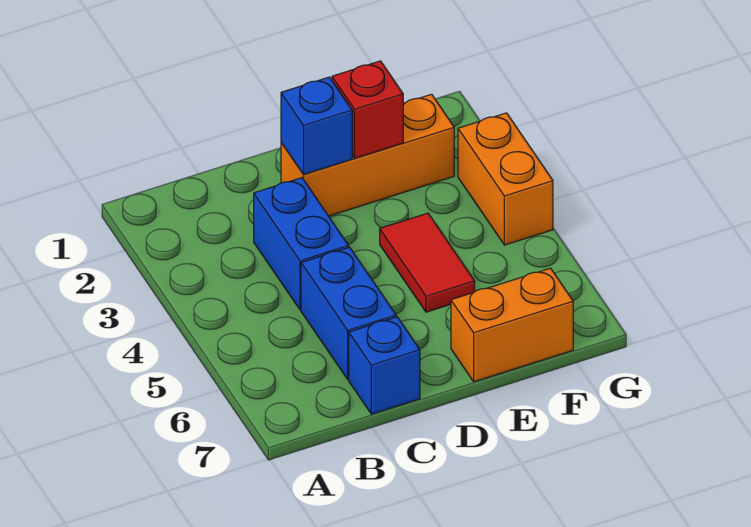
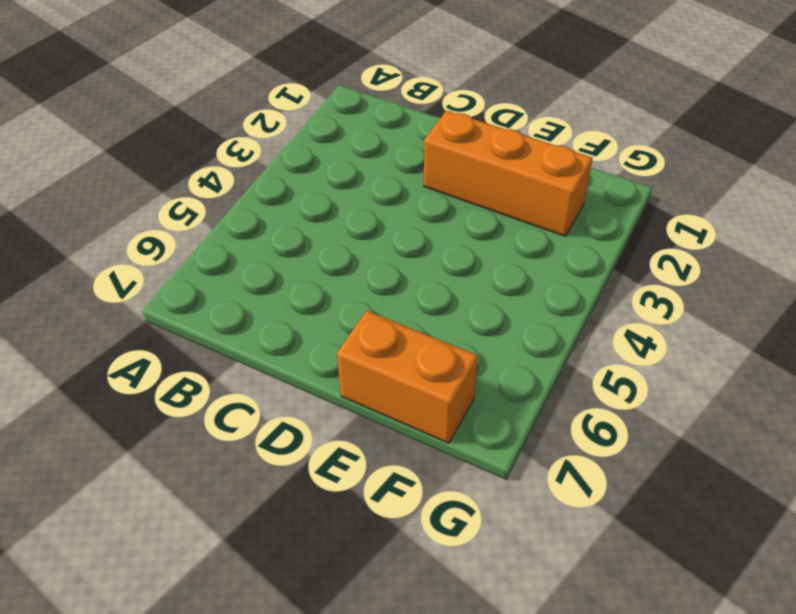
none -> blue brick C3:C4 level 1
none -> blue brick C5:C6 level 1

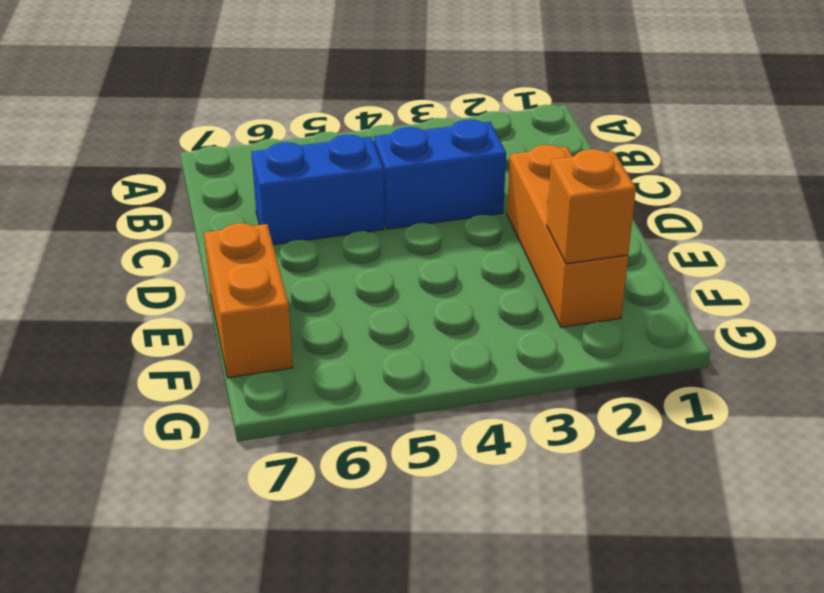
orange brick F2 level 2 -> none
none -> blue brick C7 level 1
none -> red tile E4:E5 level 1

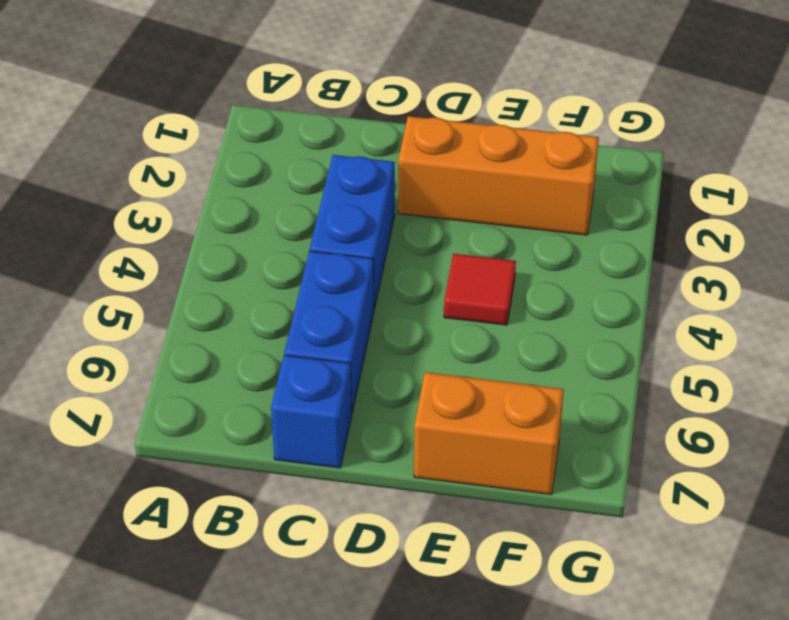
red tile E4 level 1 -> red tile E4:E5 level 1
none -> orange brick G3:G4 level 1
none -> blue brick D2 level 2

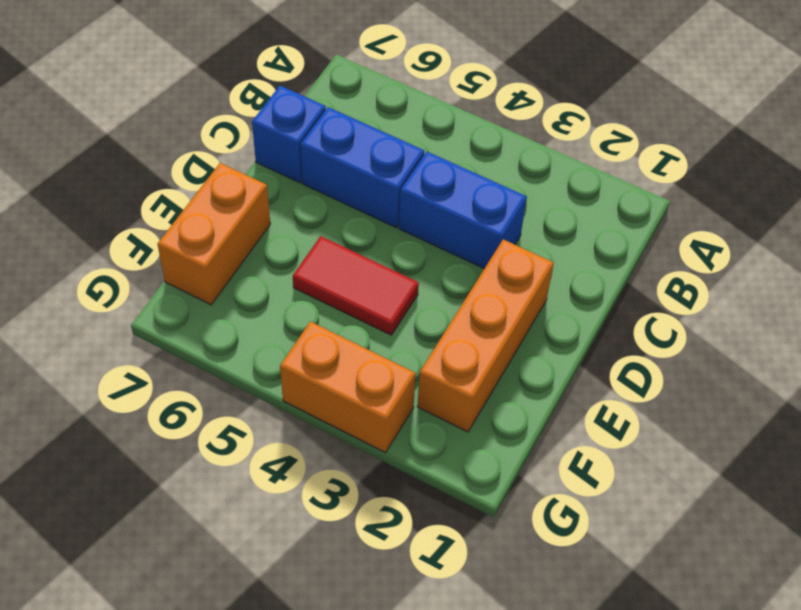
none -> blue brick D2 level 2
none -> red brick E2 level 2

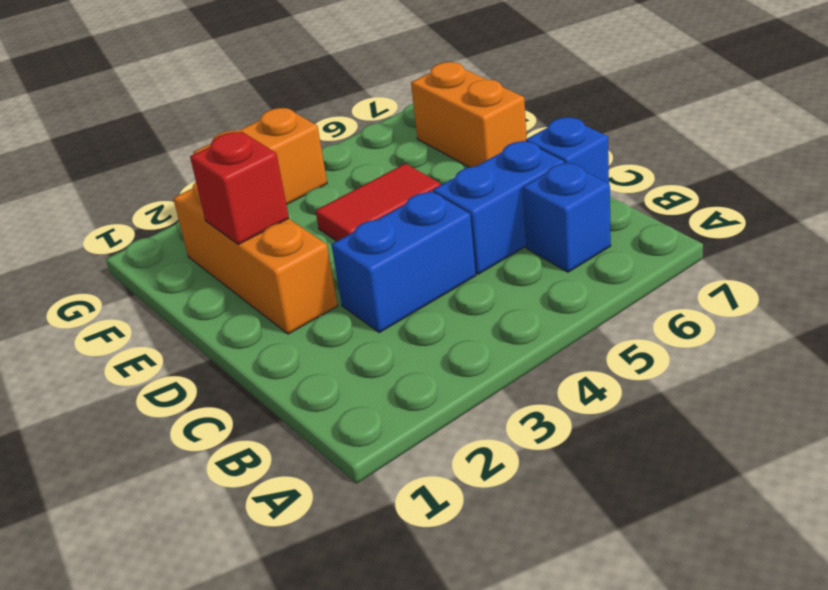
blue brick B6 level 1 -> blue brick D2 level 2

